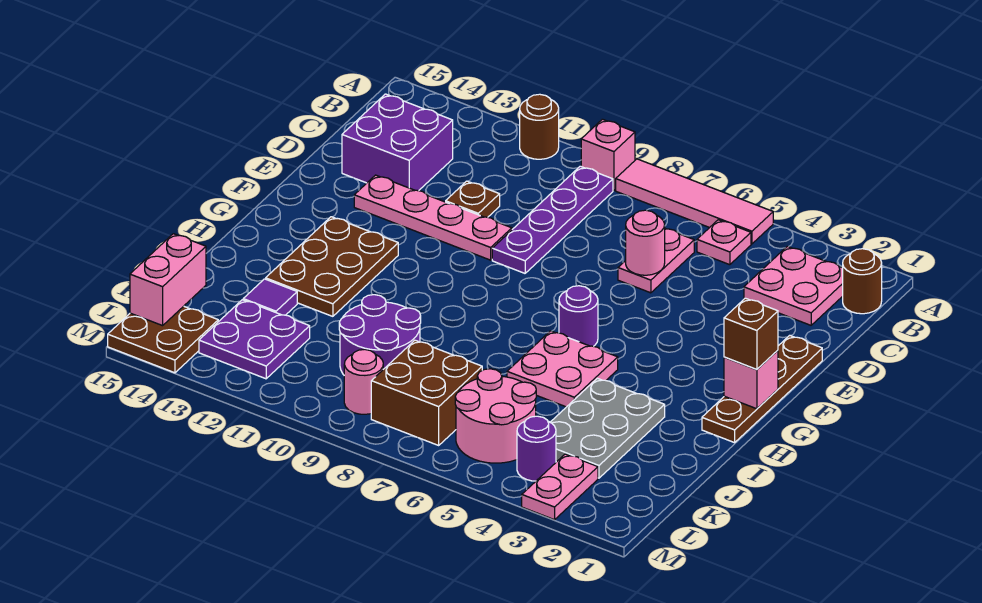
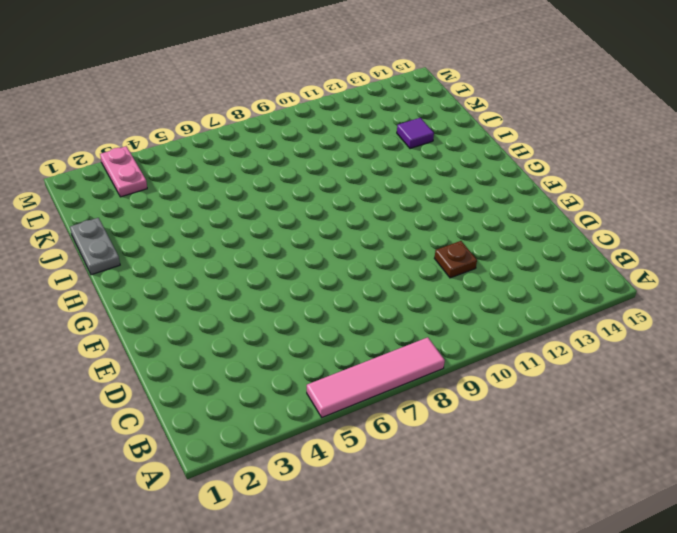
grey plate I1:J1 level 1 -> none
none -> pink brick A9 level 1
none -> brown round brick A11 level 1
none -> brown round brick B1 level 1

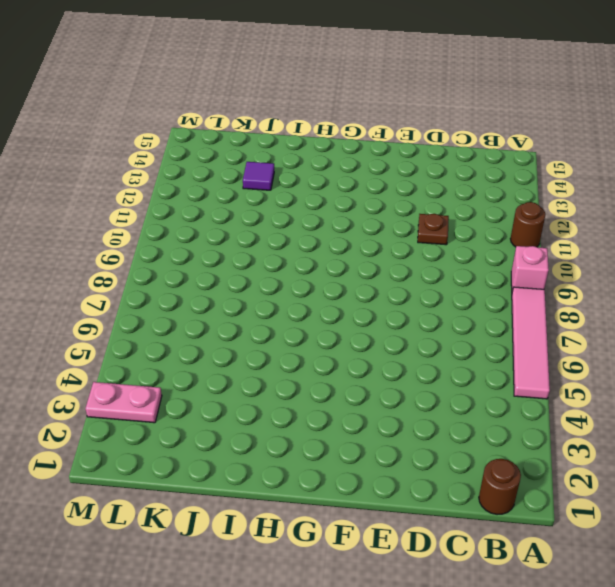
none -> pink plate B2:C3 level 1
none -> pink plate B5 level 1
none -> purple plate B9:E9 level 1

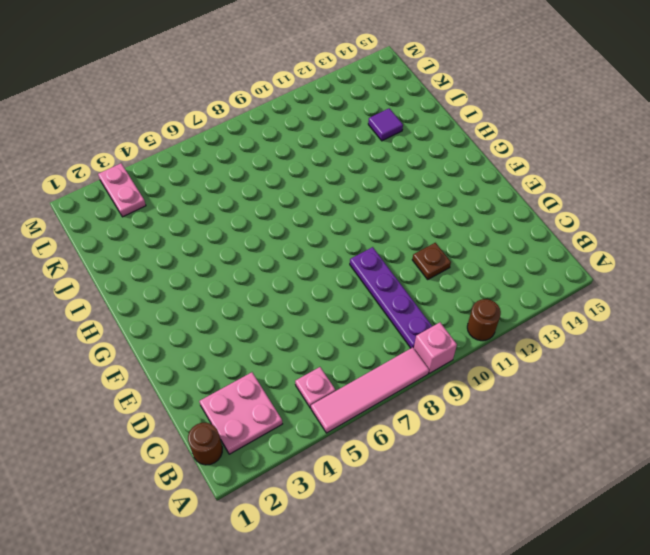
none -> pink plate C6:D6 level 1
none -> purple brick C13:D14 level 1
none -> brown plate E1:H1 level 1

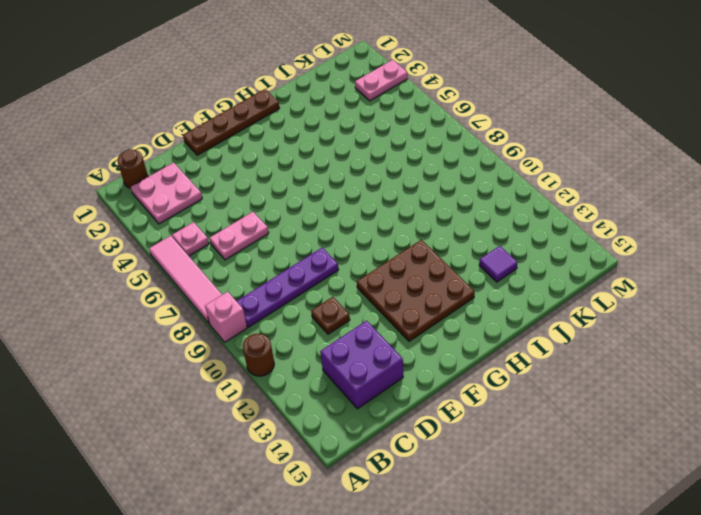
brown plate F11:H13 level 1 -> brown plate G12:I13 level 1
none -> pink plate E10:E13 level 1
none -> purple round brick G6 level 1
none -> pink plate H5:I6 level 1

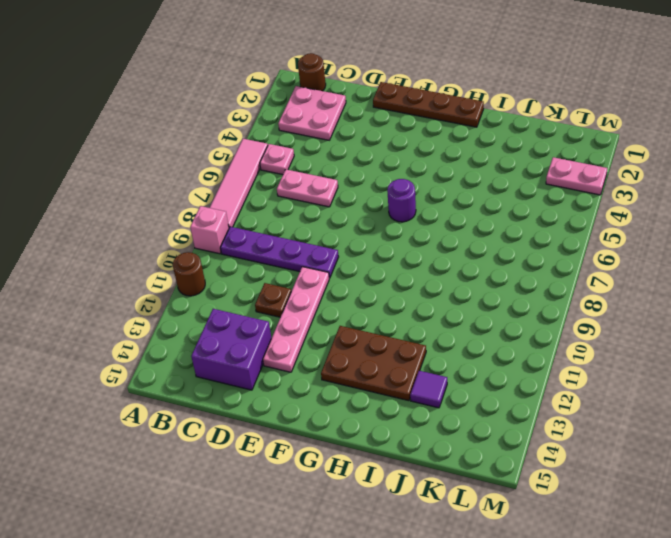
none -> pink plate H5:I6 level 1
none -> grey plate I3:K4 level 1
none -> purple round brick J9:K10 level 1

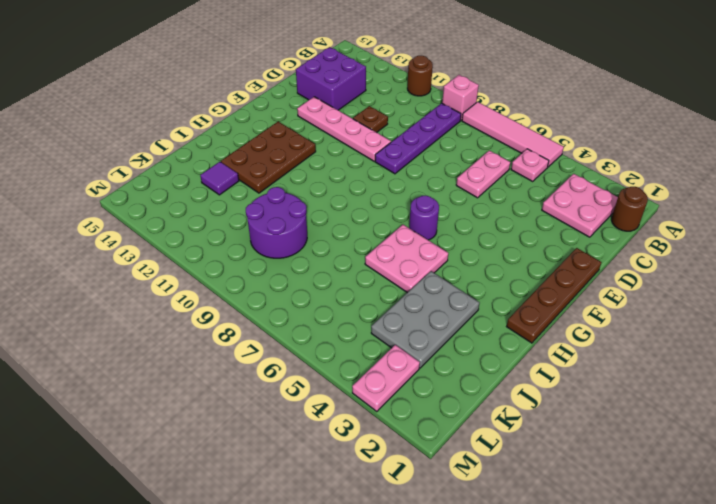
none -> pink round brick K5:L6 level 1
none -> brown brick K7:L8 level 1
none -> purple plate K12:L13 level 1

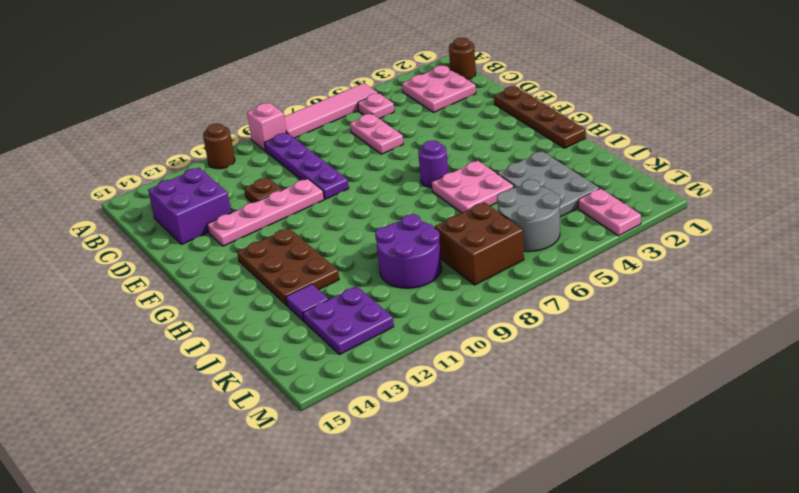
grey round brick K5:L6 level 1 -> pink round brick K5:L6 level 1
none -> purple round brick L4 level 1
none -> pink round brick L9 level 1
none -> brown plate L14:M15 level 1

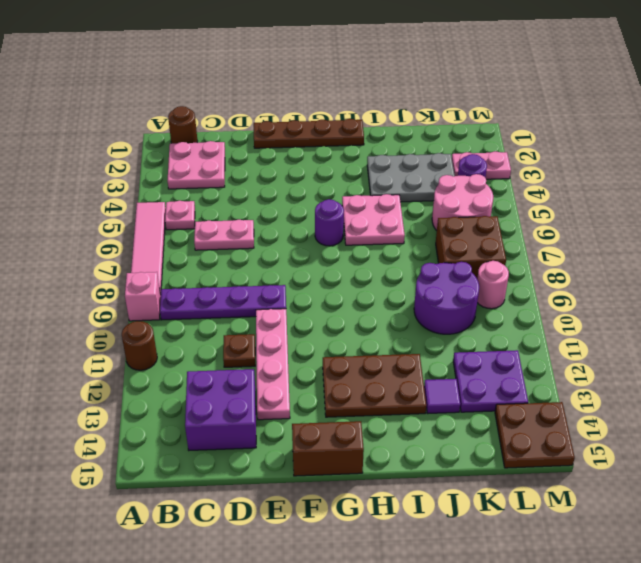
brown brick F15:G15 level 1 -> none
none -> pink round brick D6 level 2
none -> pink brick G1 level 2
none -> pink brick K15:L15 level 2

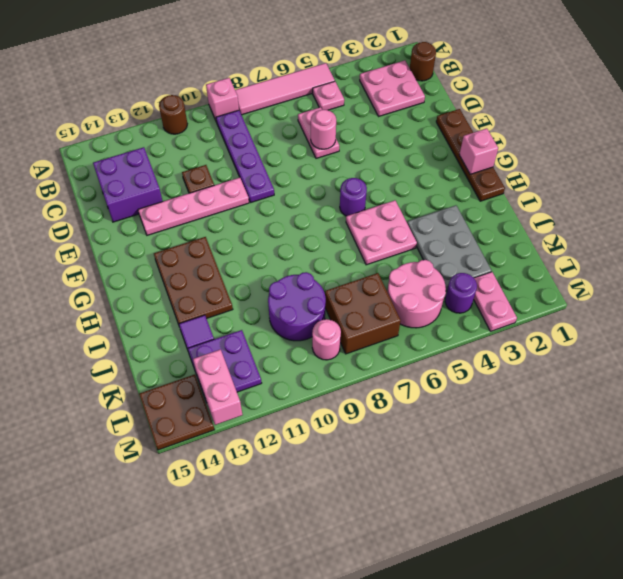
pink brick L13:M13 level 2 -> pink brick K15:L15 level 2
none -> brown brick G1 level 3

